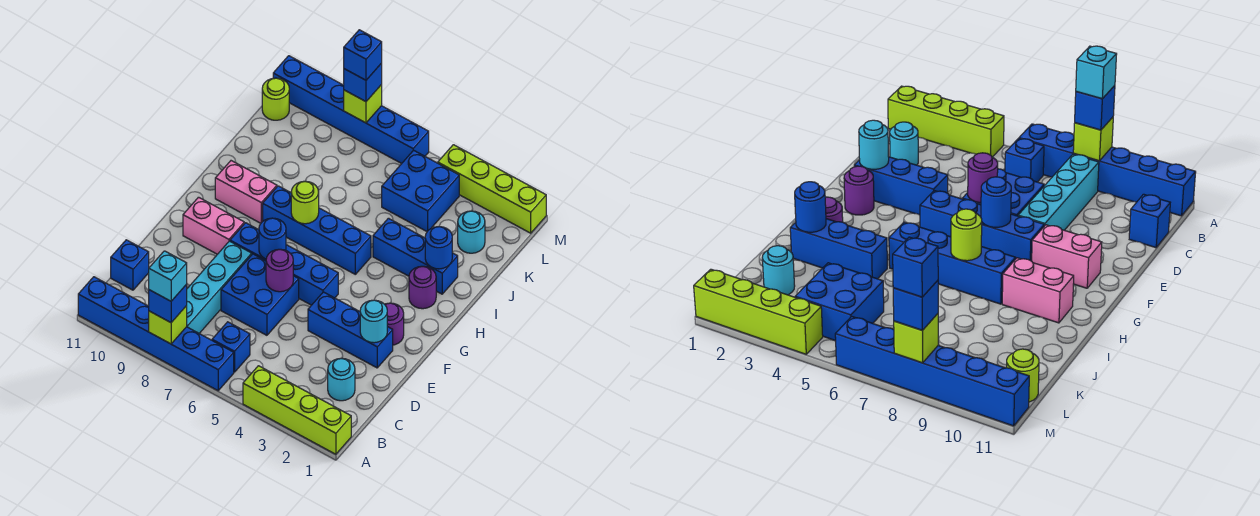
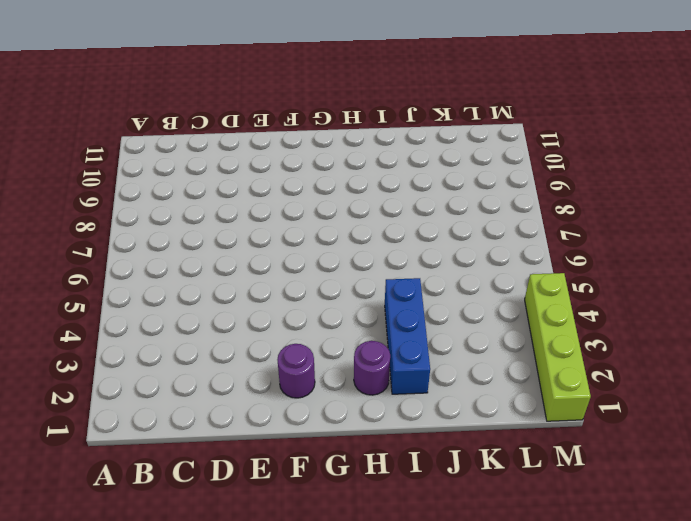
none -> lime brick A1:A4 level 1
none -> blue brick A6:A11 level 1
none -> blue brick B6 level 1
none -> cyan brick B8:E8 level 1

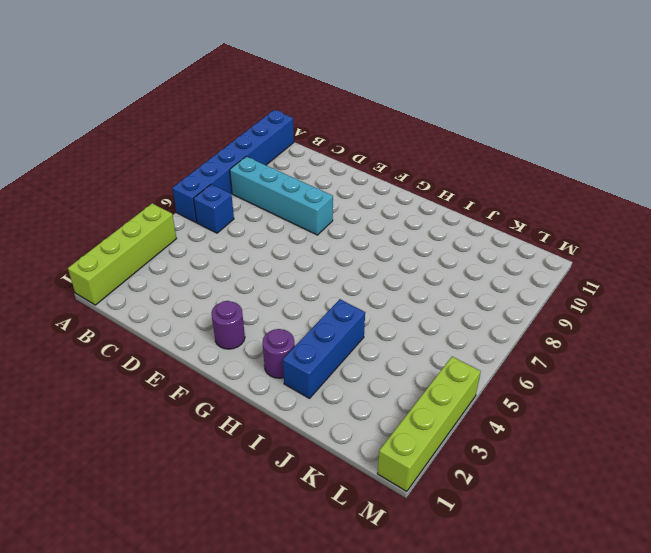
none -> cyan round brick C2 level 1
none -> blue brick C11 level 1
none -> blue brick D6:E7 level 1
none -> blue brick E2:E4 level 1

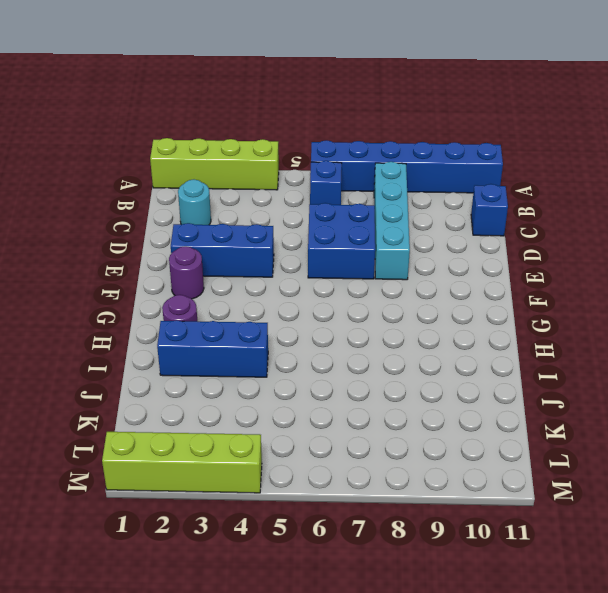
none -> blue brick F5:F8 level 1
none -> pink brick F9:F10 level 1
none -> blue brick H5:H8 level 1
none -> pink brick H9:H10 level 1

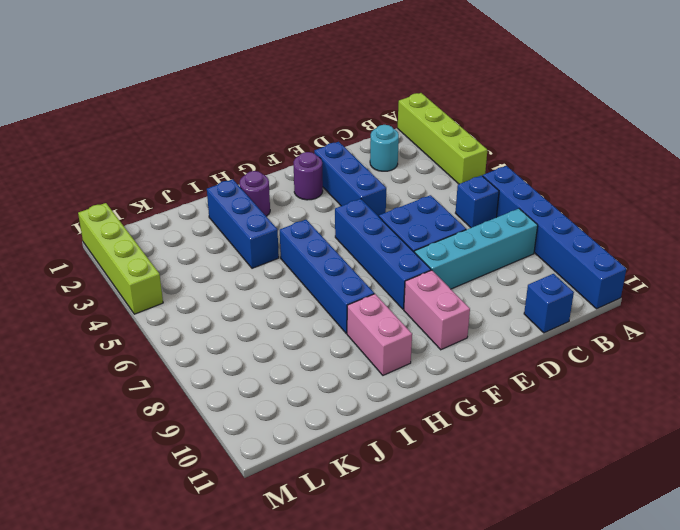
none -> cyan round brick K2 level 1
none -> blue brick K4:L5 level 1
none -> lime round brick L11 level 1
none -> blue brick M6:M11 level 1

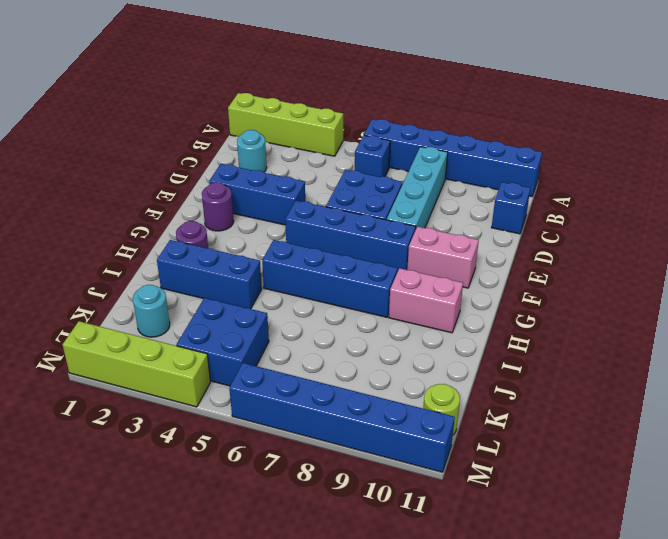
none -> lime brick A8 level 2
none -> cyan round brick E2 level 2
none -> purple round brick E6 level 2
none -> blue round brick F7 level 2

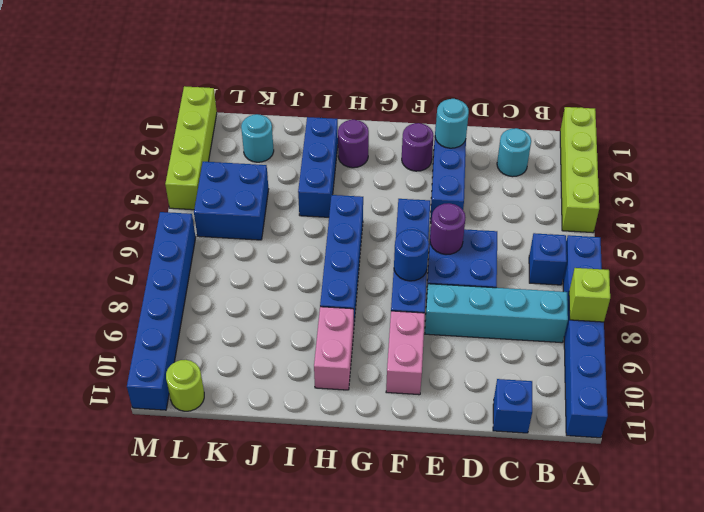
none -> lime round brick H7 level 2
none -> blue round brick I2 level 2
none -> lime brick M8 level 2
none -> blue brick A8 level 3

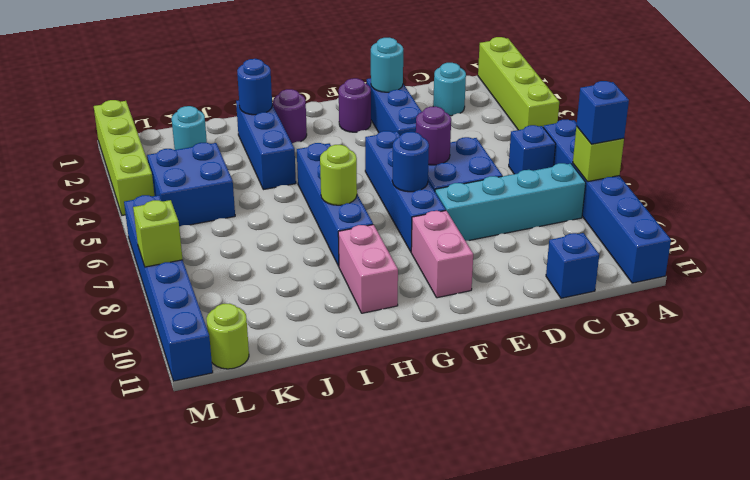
none -> blue brick M8 level 3
none -> cyan brick A8 level 4
none -> blue brick M8 level 4

